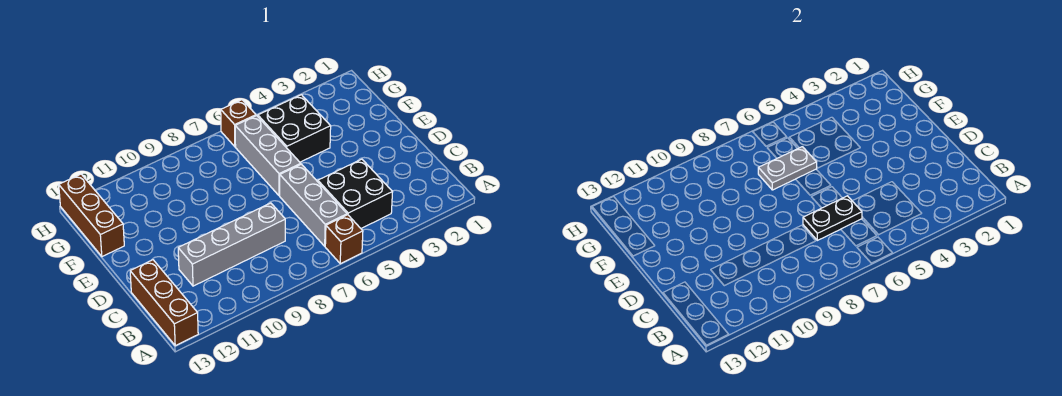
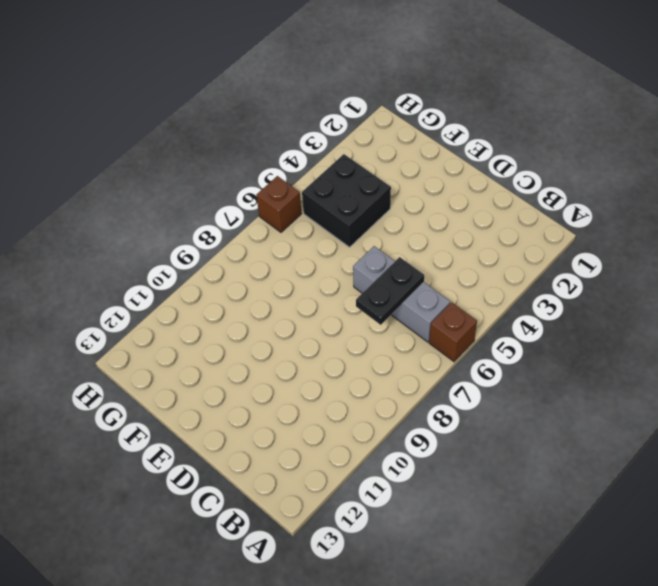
none -> brown brick A13:C13 level 1
none -> black brick B4:C5 level 1

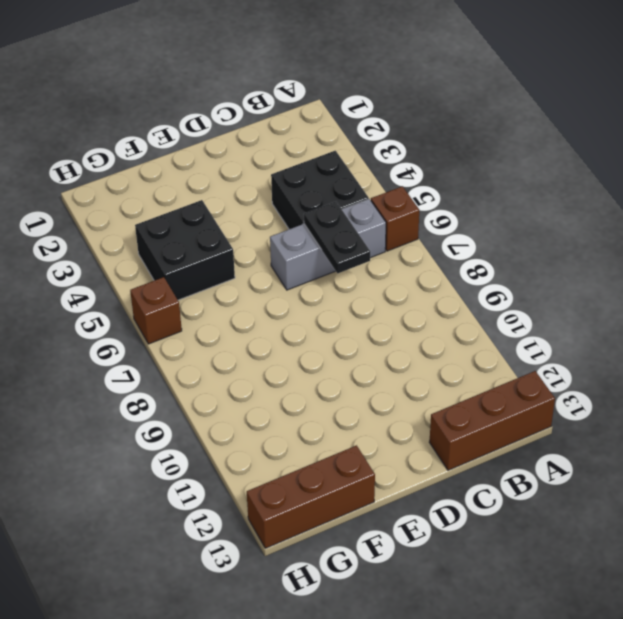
none -> grey brick C8:C11 level 1
none -> grey brick E6:G6 level 1

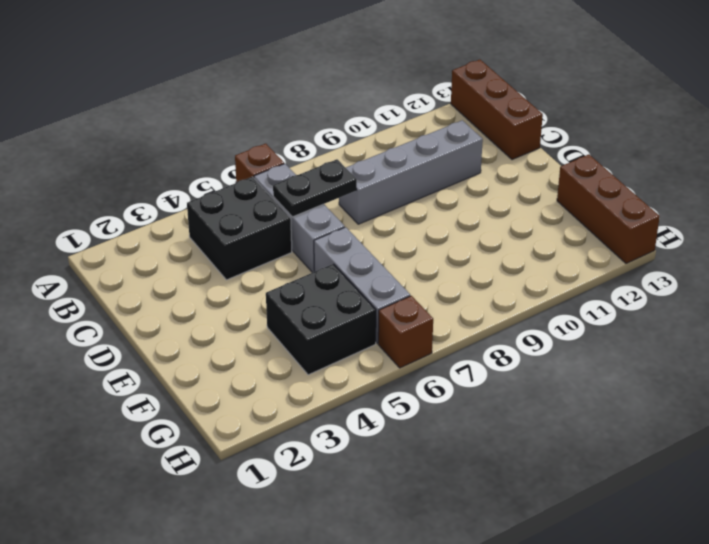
none -> grey plate F6:F7 level 2

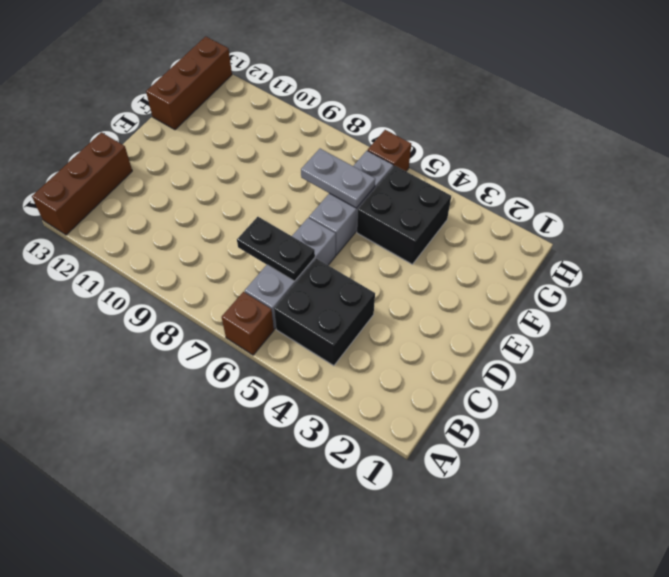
none -> grey brick C8:C11 level 1

